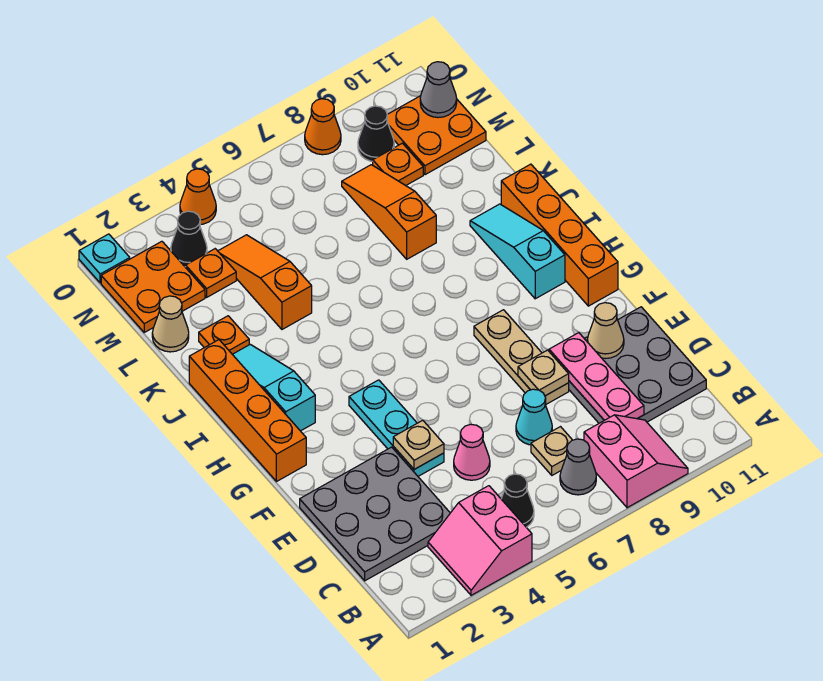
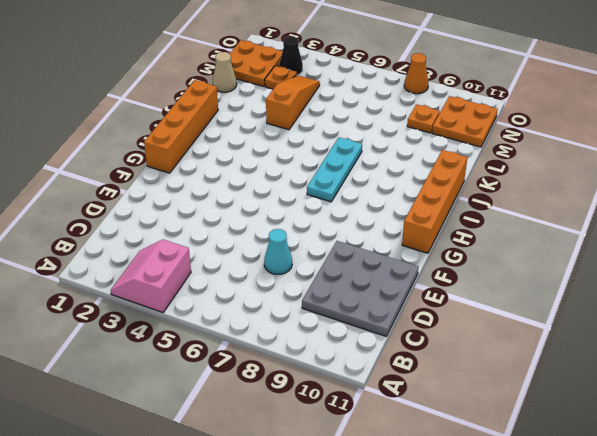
cyan plate H7:J7 level 1 -> cyan plate E4:G4 level 1
none -> pink slope A8:B9 level 1 top 8
none -> black cone B5 level 1
none -> grey cone B7 level 1
none -> grey plate C1:E3 level 1

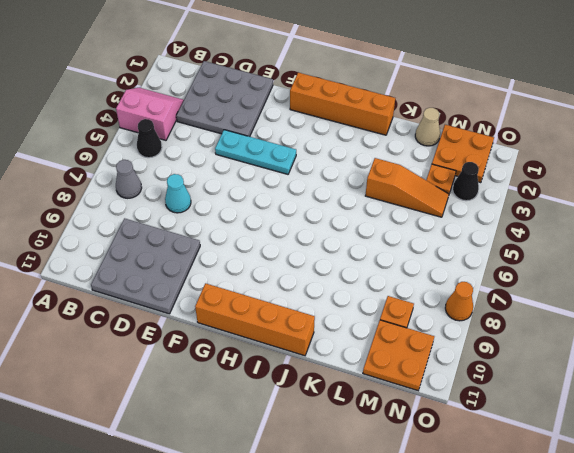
none -> pink slope A8:B9 level 1 top 8
none -> tan plate C7 level 1
none -> pink cone D5 level 1
none -> tan plate E8:G8 level 1

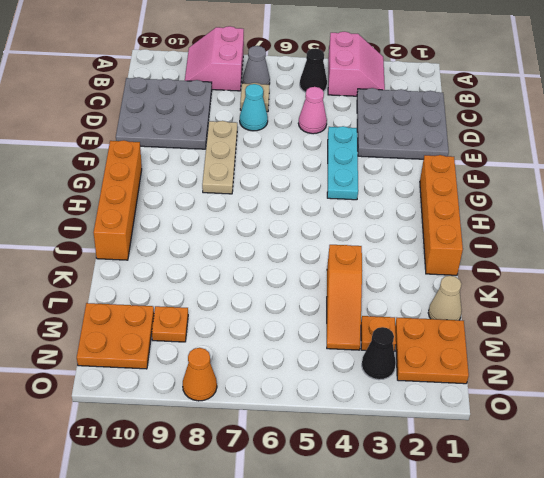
none -> cyan slope H2:J2 level 1 top H
none -> cyan slope H10:J10 level 1 top H
none -> orange plate K2 level 1
none -> orange slope K8:M8 level 1 top K

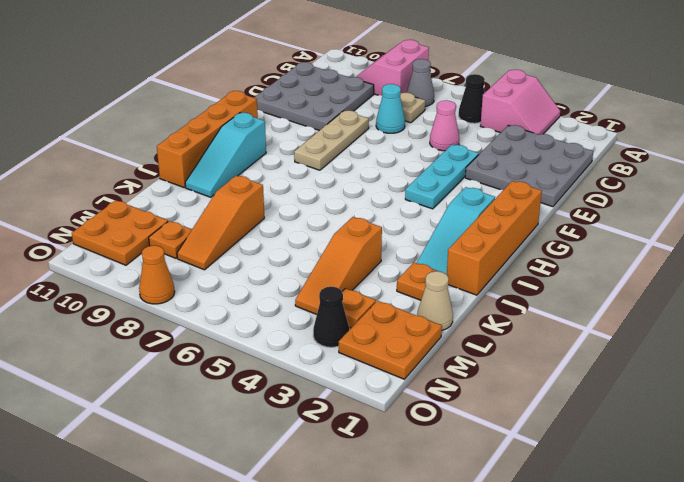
none -> black cone N9 level 1
none -> cyan plate O1 level 1
none -> orange cone O4 level 1
none -> pink plate C9:E9 level 2

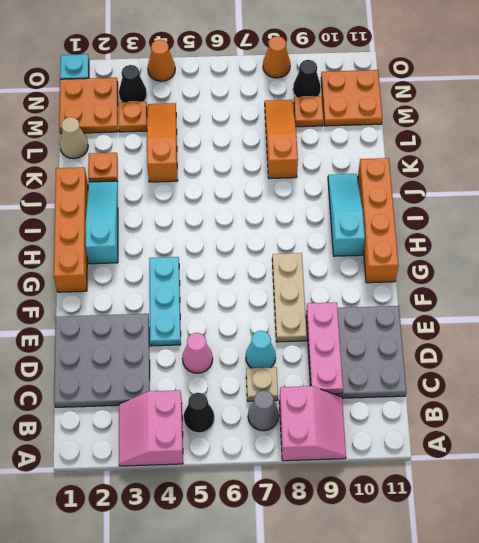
none -> tan plate E4 level 2
none -> tan plate E8 level 2
none -> tan cone E10 level 2
none -> grey cone N11 level 2

